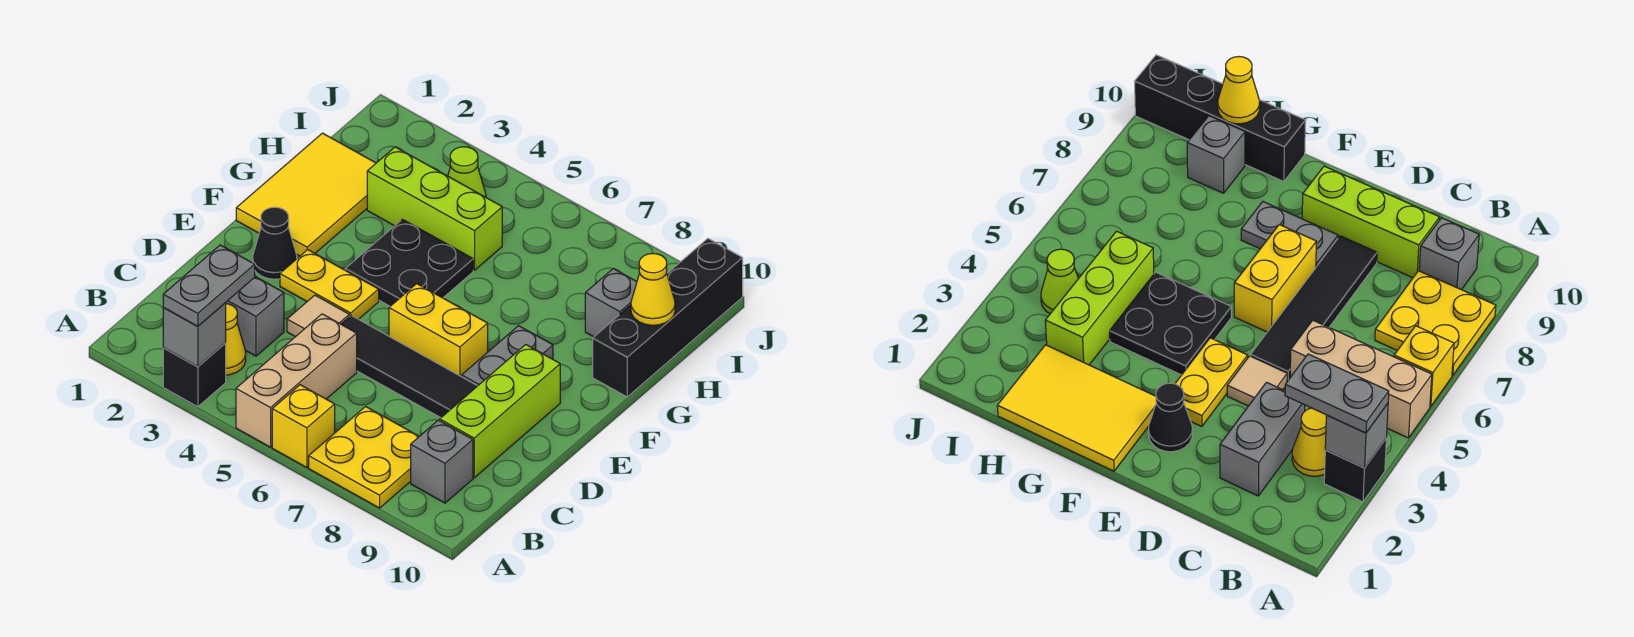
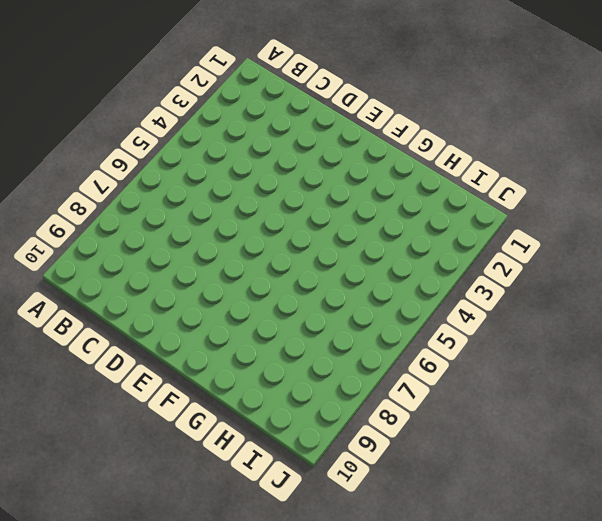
none -> black brick A3 level 1
none -> tan brick A5:C5 level 1
none -> yellow brick A6 level 1

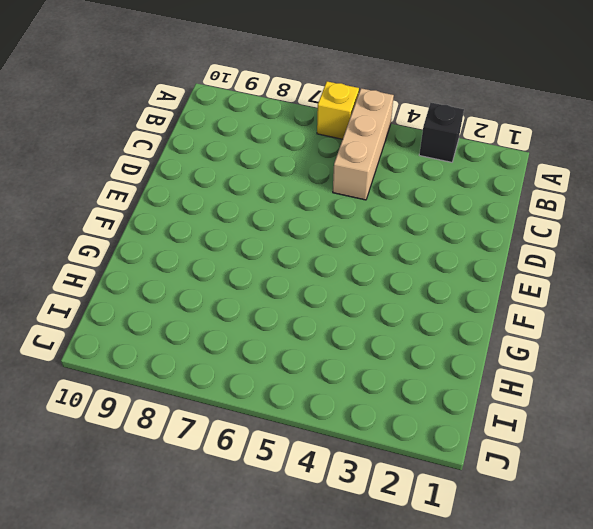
none -> yellow plate A7:B8 level 1
none -> yellow cone B3 level 1
none -> grey brick B9 level 1

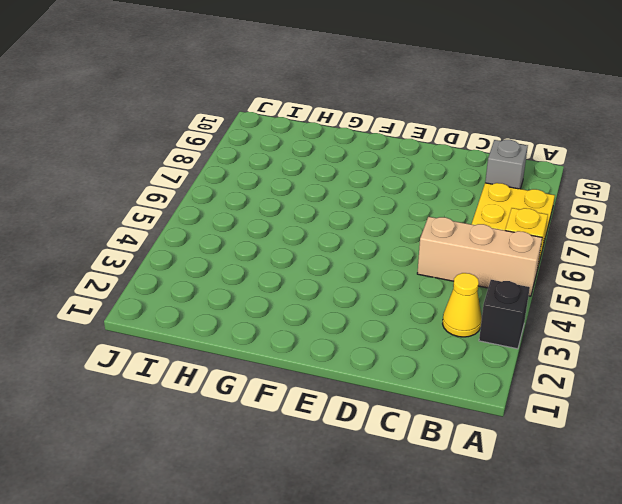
none -> grey brick C2:C3 level 1
none -> lime brick C9:E9 level 1
none -> tan tile D4 level 1

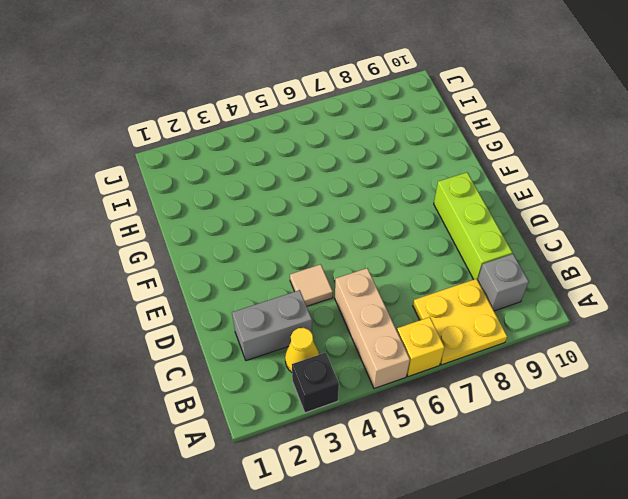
none -> black tile D5:D8 level 1
none -> black cone E2 level 1
none -> yellow plate E3:E4 level 1

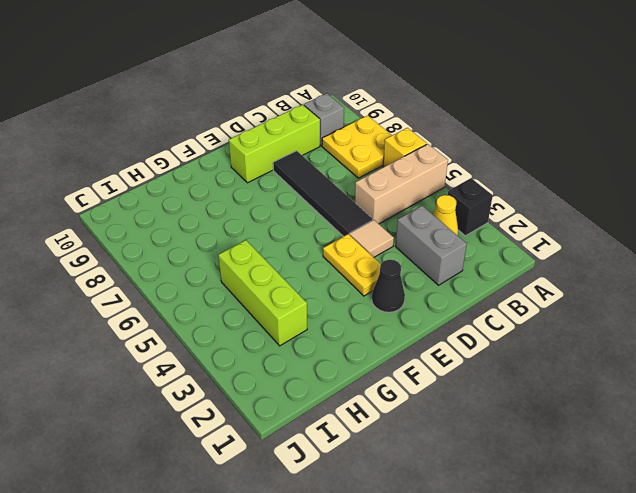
none -> yellow brick E6:E7 level 1
none -> grey plate E8:F8 level 1
none -> yellow tile F1:H2 level 1

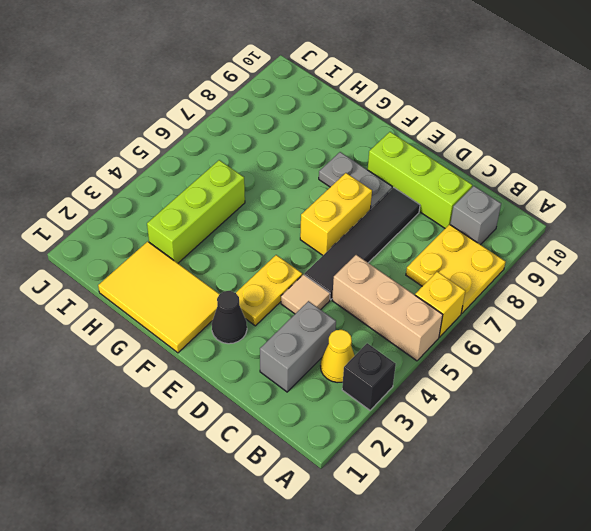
none -> black plate F4:G5 level 1
none -> black brick G10:J10 level 1
none -> grey brick H9 level 1

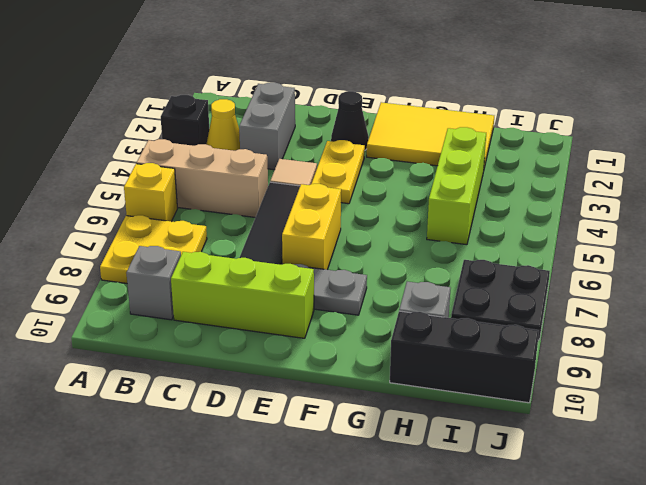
black brick H10:J10 level 1 -> black brick G10:J10 level 1
black plate I7:J8 level 1 -> black plate F4:G5 level 1
none -> lime cone I4 level 1
none -> grey brick A3 level 2
none -> yellow cone H10 level 2

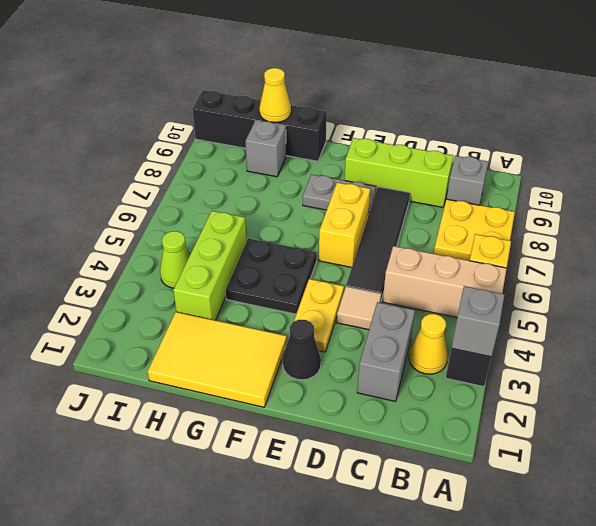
none -> grey plate A3:B3 level 3

